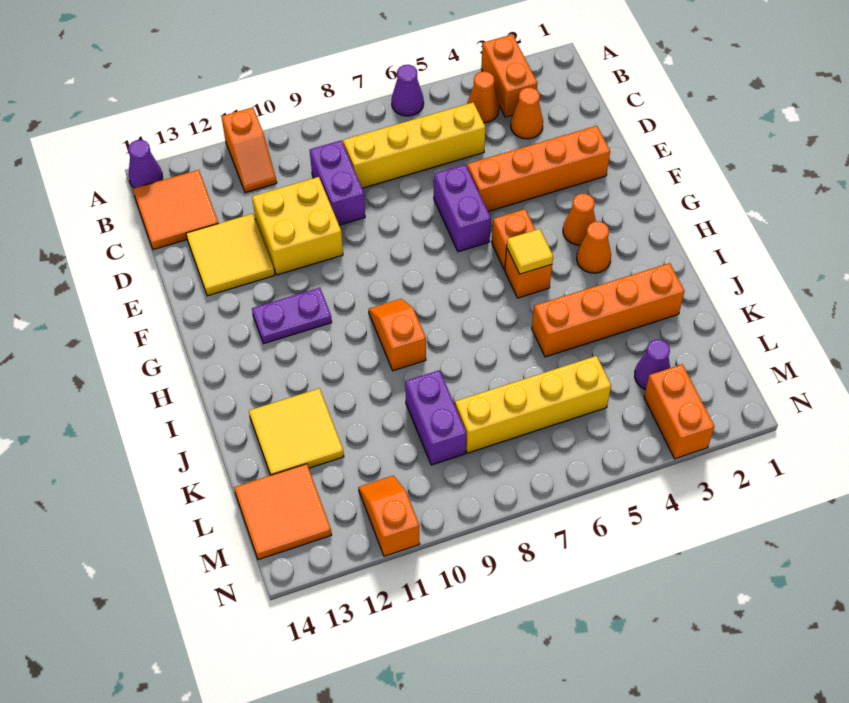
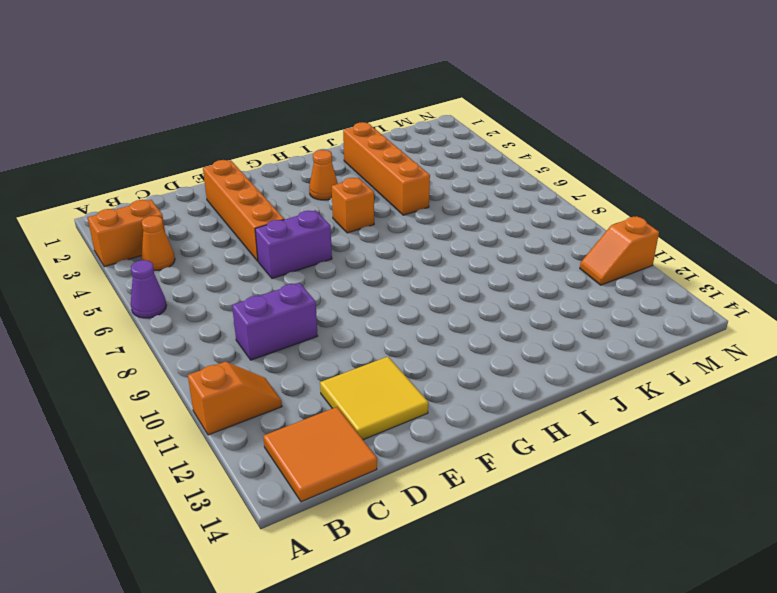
none -> purple cone A14 level 1
none -> orange cone C3 level 1
none -> yellow brick C5:C8 level 1

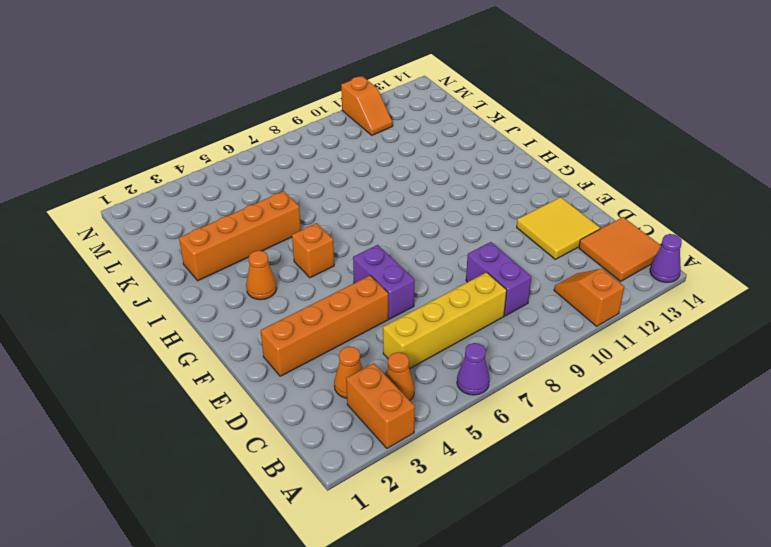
none -> yellow brick D10:E11 level 1
none -> orange cone G3 level 1
none -> orange brick G5 level 1

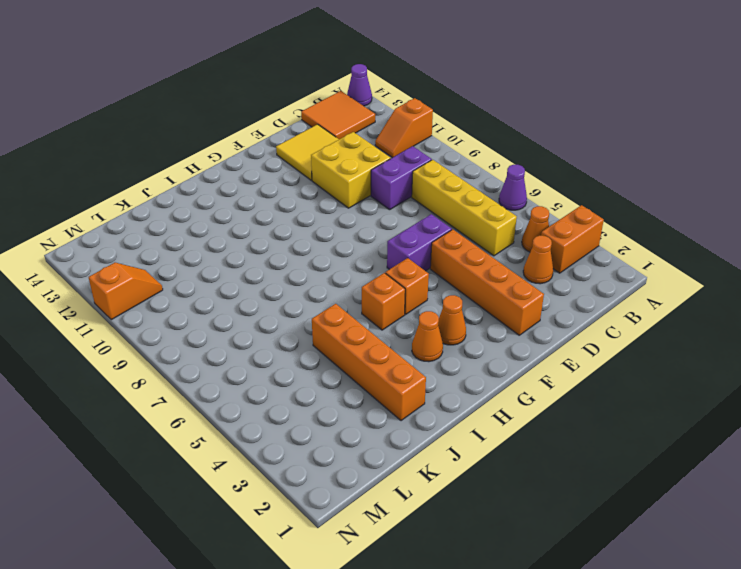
none -> purple plate G11:G12 level 1
none -> orange slope H9:I9 level 1 top I
none -> yellow tile J12:K13 level 1

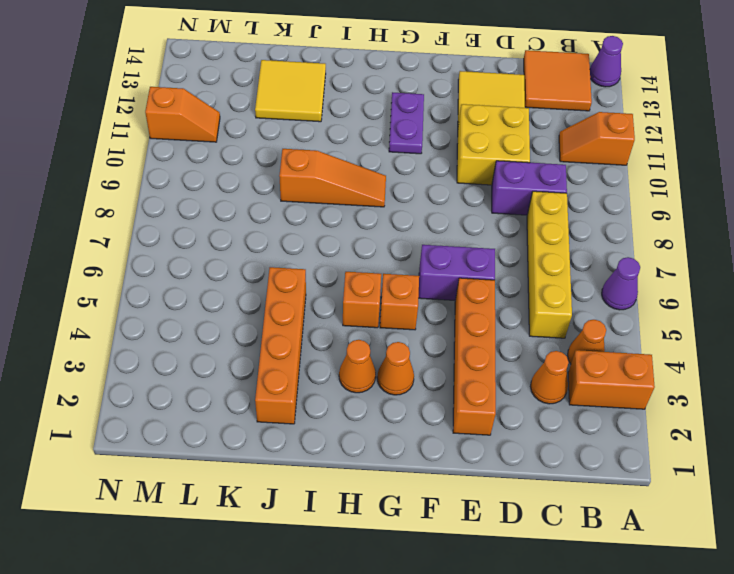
orange slope H9:J9 level 1 top J -> orange slope H9:I9 level 1 top I
none -> purple brick K9:L9 level 1
none -> purple cone L3 level 1
none -> yellow brick L5:L8 level 1

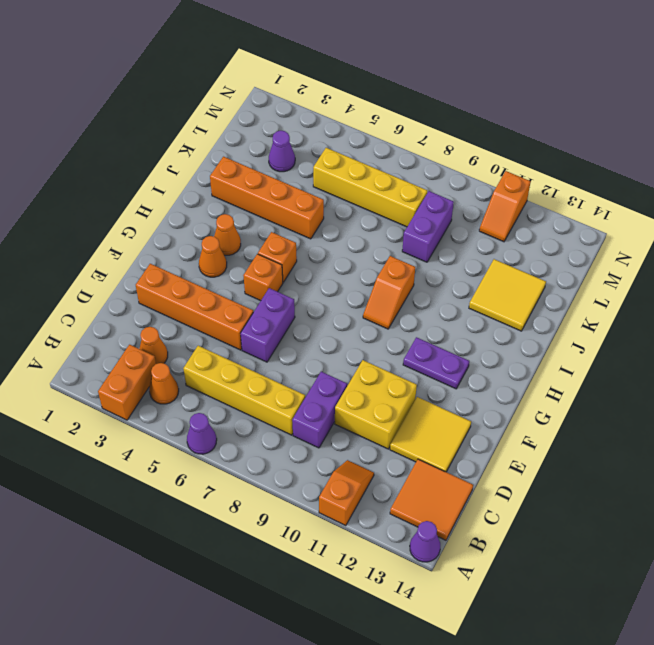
none -> orange tile L13:M14 level 1
none -> orange brick M3:N3 level 1
none -> yellow tile H5 level 2

